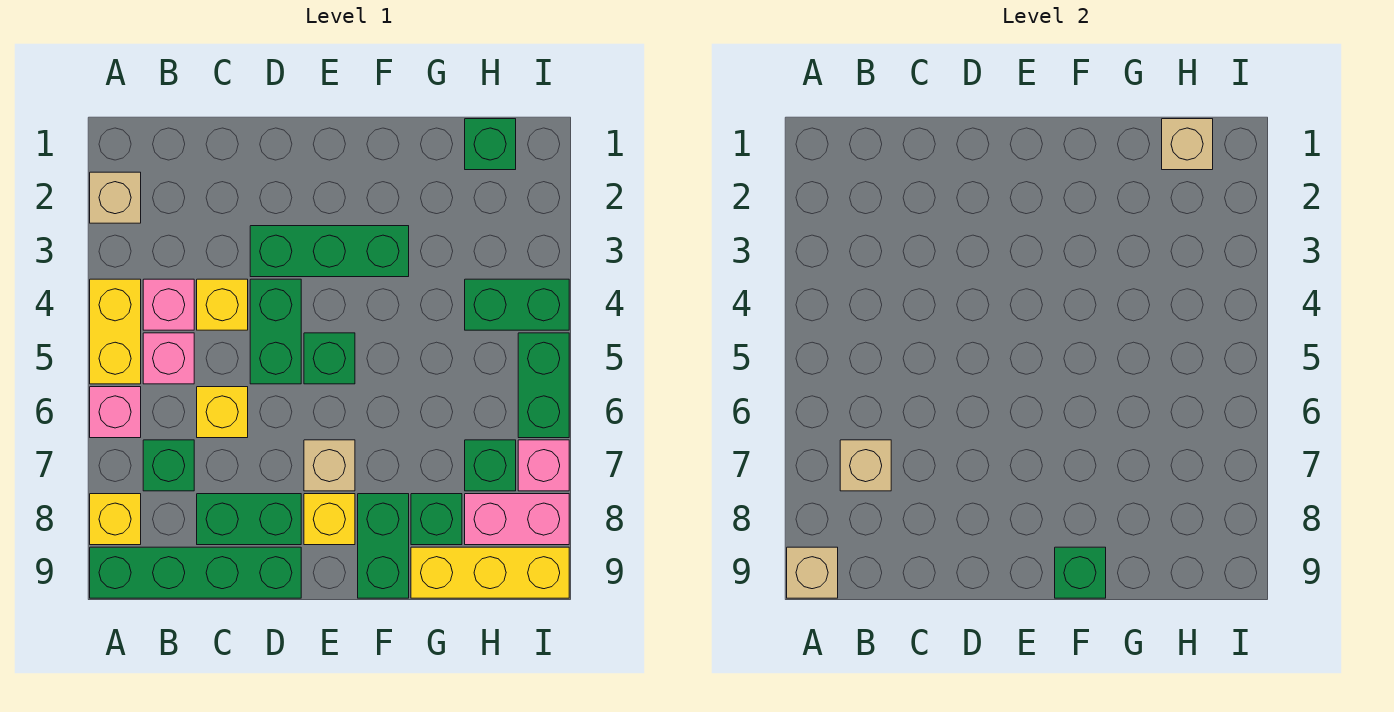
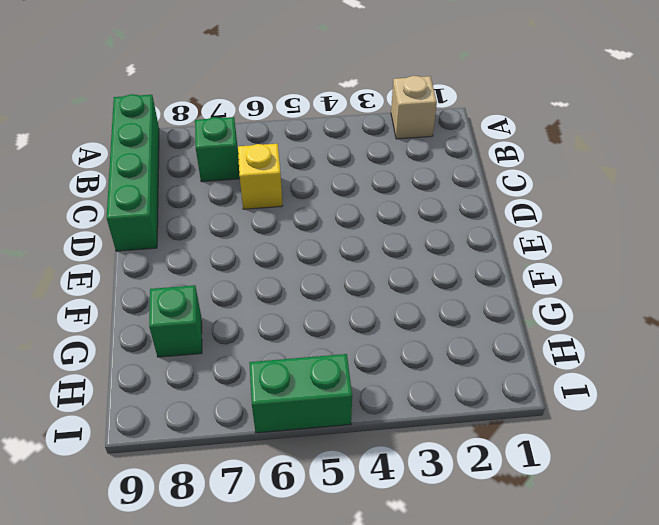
none -> yellow brick A4:A5 level 1
none -> pink brick A6 level 1
none -> yellow brick A8 level 1

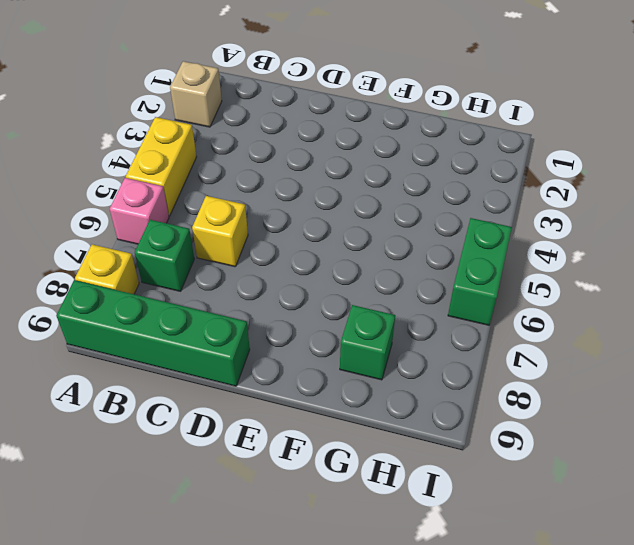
none -> pink brick B4 level 1
none -> pink brick B5 level 1
none -> yellow brick C4 level 1

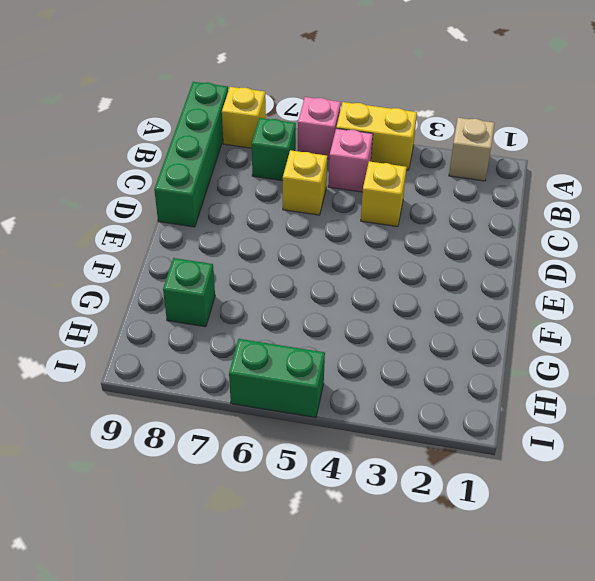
none -> pink brick B4 level 1
none -> green brick C8:D8 level 1
none -> green brick D3:F3 level 1

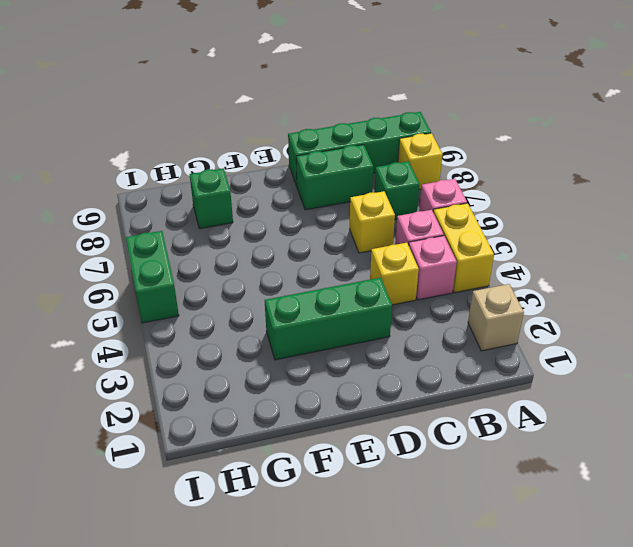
none -> green brick D4:D5 level 1
none -> green brick E5 level 1
none -> tan brick E7 level 1

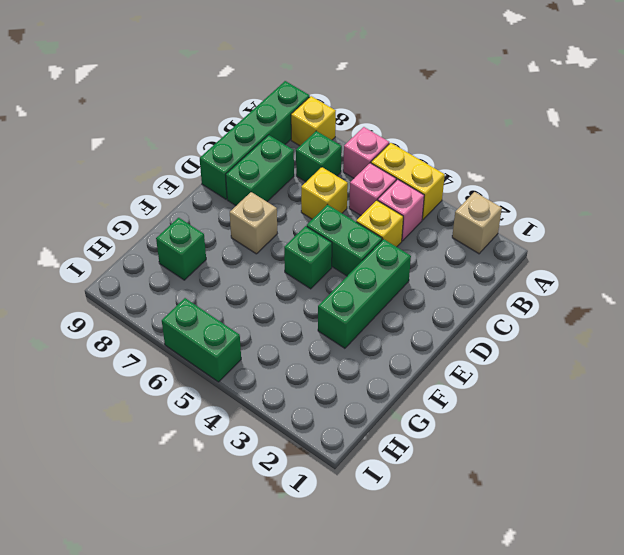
none -> yellow brick E8 level 1
none -> green brick F8:F9 level 1
none -> yellow brick G9:I9 level 1

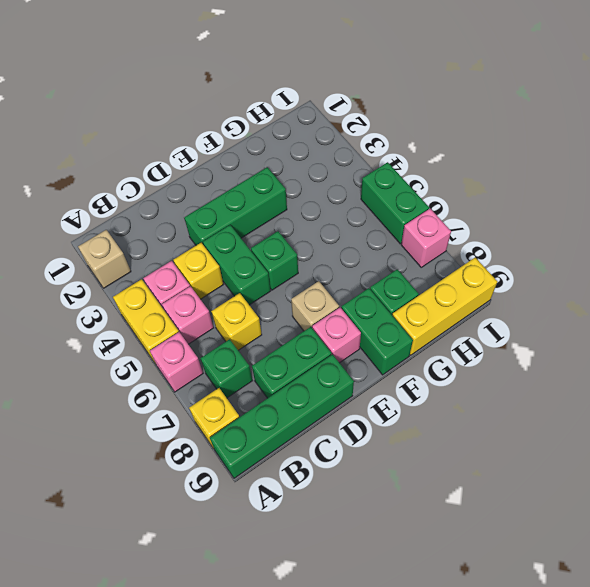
pink brick E8 level 1 -> yellow brick E8 level 1
none -> green brick H1 level 1
none -> green brick H4:I4 level 1
none -> green brick H7 level 1

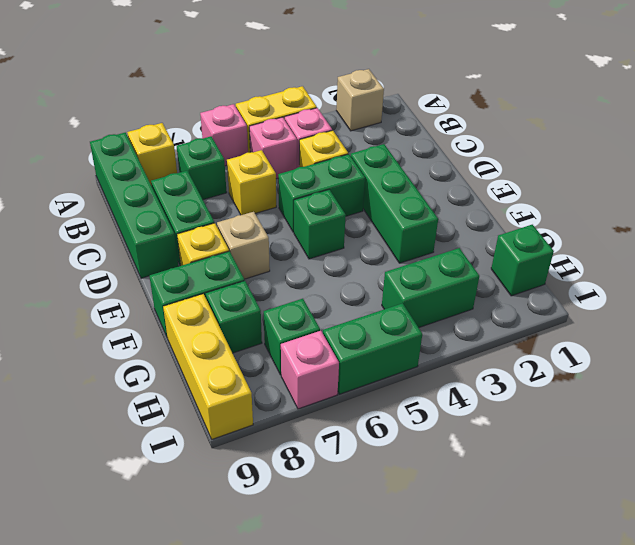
green brick H3:H4 level 1 -> green brick H4:I4 level 1
none -> pink brick H8:I8 level 1
none -> tan brick A9 level 2
none -> tan brick B7 level 2

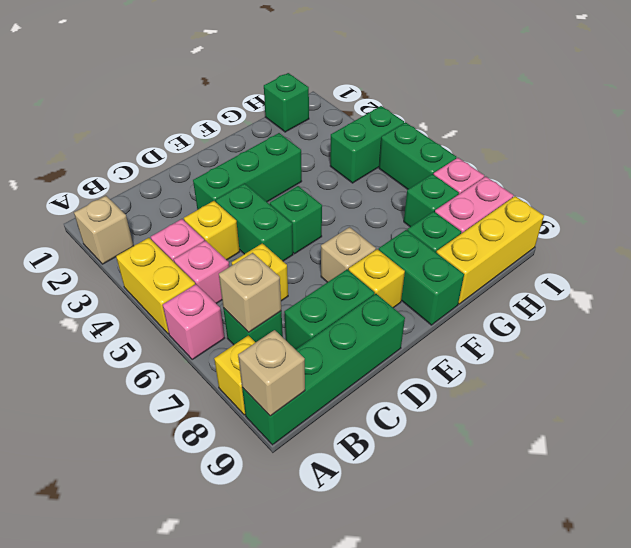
none -> green brick F9 level 2
none -> tan brick H1 level 2

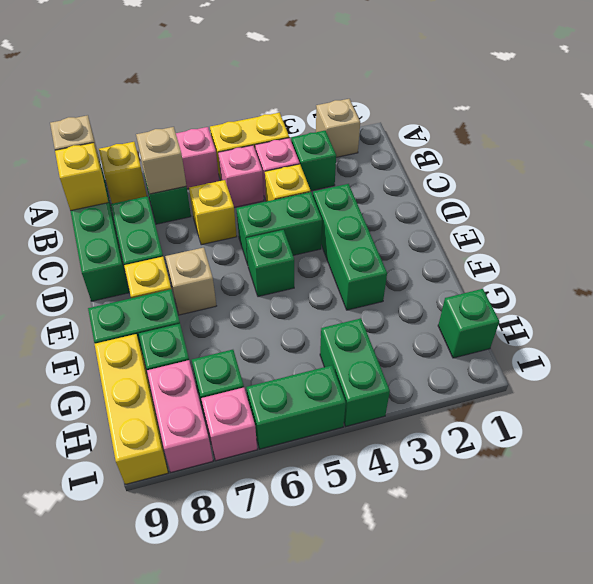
green brick B3 level 1 -> green brick F9 level 2
yellow brick B9 level 2 -> none
none -> tan brick H1 level 2

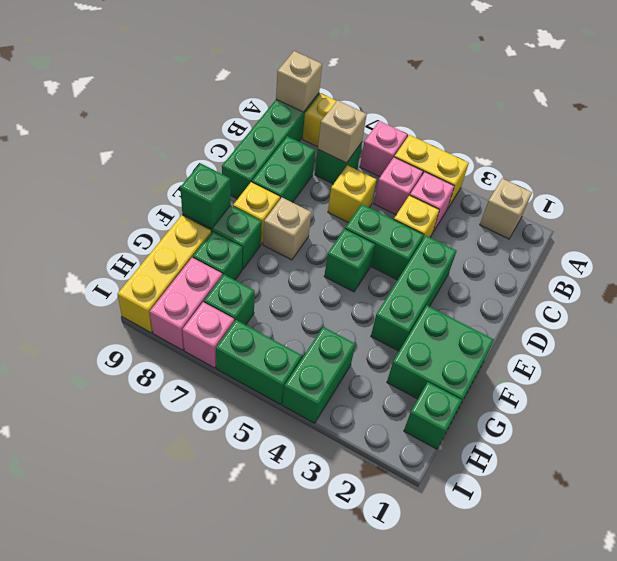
green brick F1:G2 level 1 -> none
none -> tan brick H1 level 2

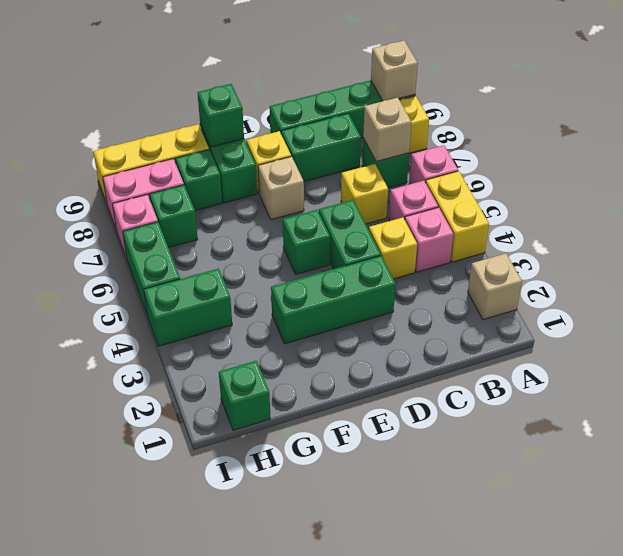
none -> tan brick H1 level 2

